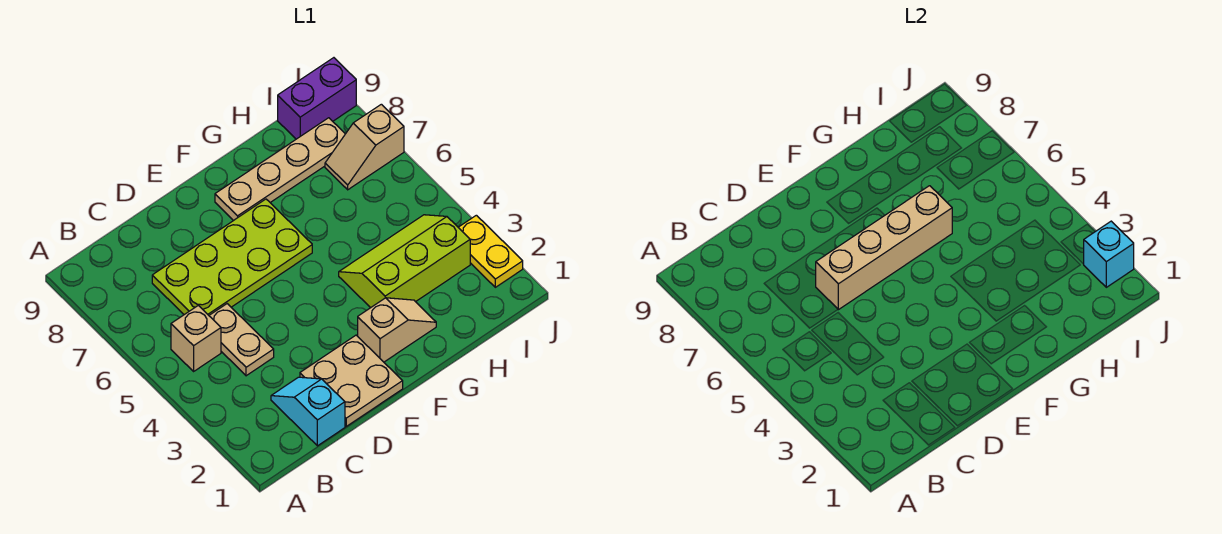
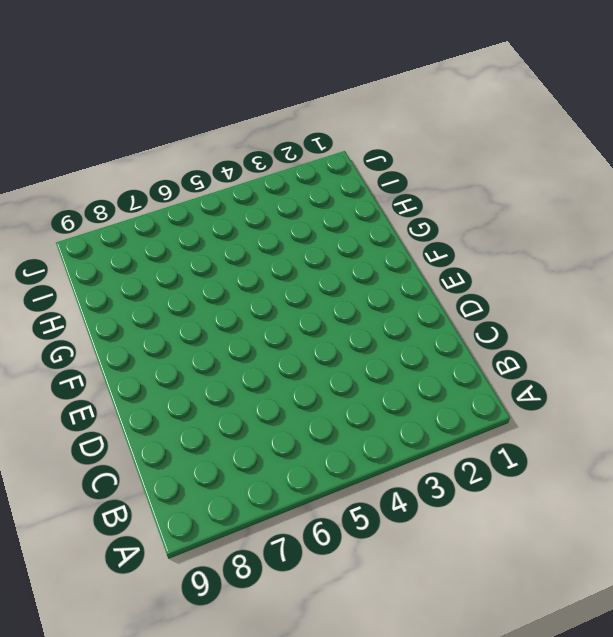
none -> tan brick B5 level 1
none -> cyan slope C1:C2 level 1 top 1
none -> tan plate C4:C5 level 1

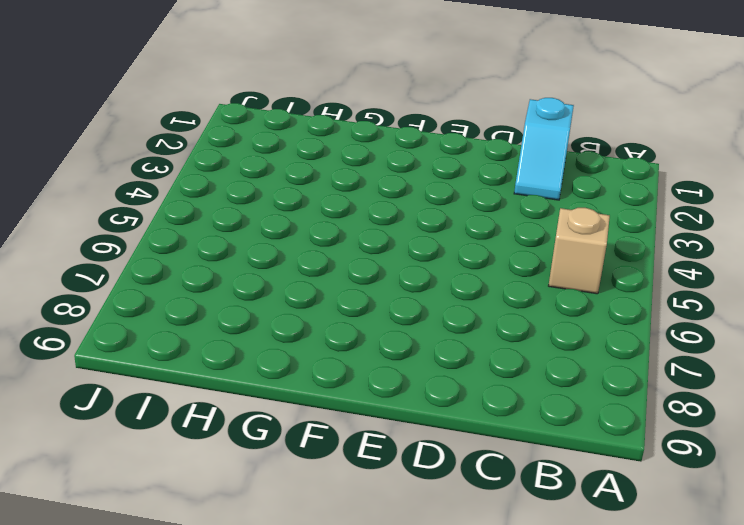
none -> tan plate C4:C5 level 1
none -> lime plate C6:F7 level 1
none -> tan plate D1:E2 level 1

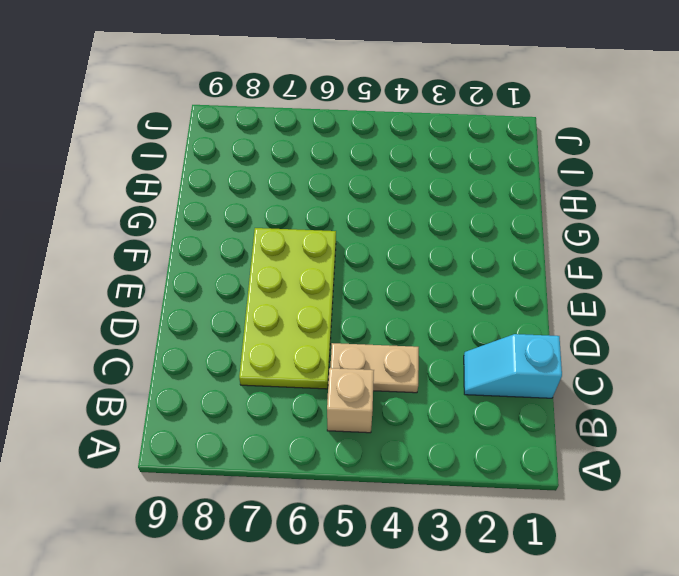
none -> tan plate D1:E2 level 1
none -> tan slope F2:G2 level 1 top F
none -> tan plate F8:I8 level 1

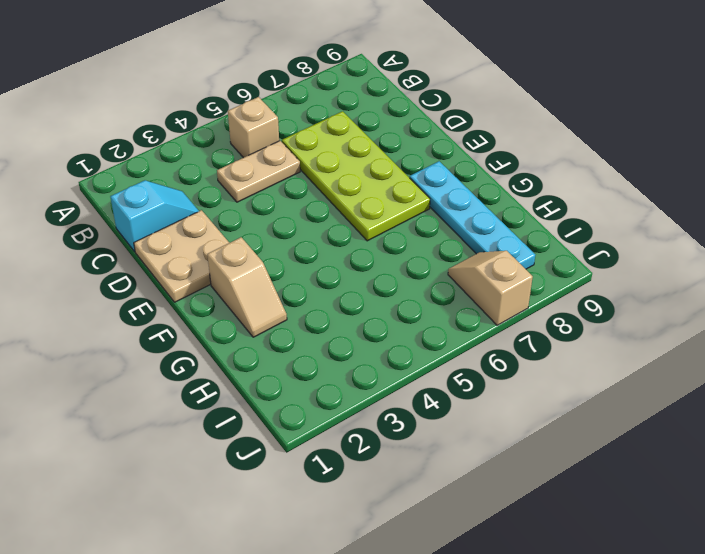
cyan plate F8:I8 level 1 -> tan plate F8:I8 level 1
none -> lime slope G3:I4 level 1 top 3
none -> purple brick I9:J9 level 1
none -> yellow plate J2:J3 level 1

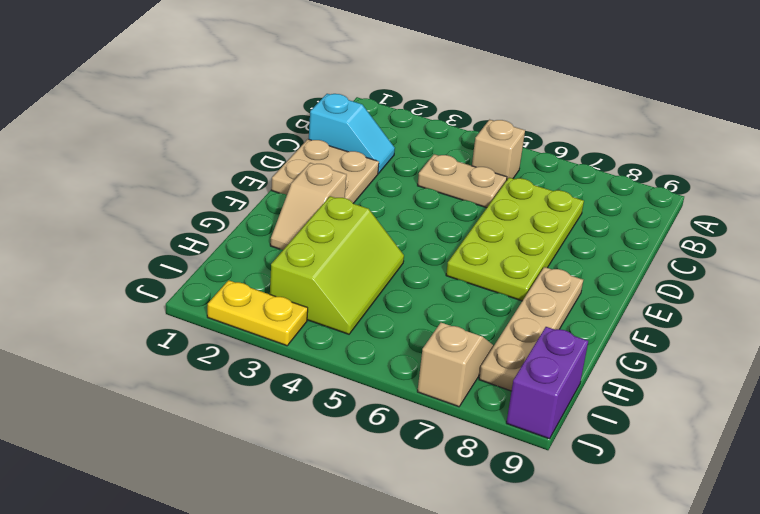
none -> tan brick D6:G6 level 2
none -> cyan brick J2 level 2

